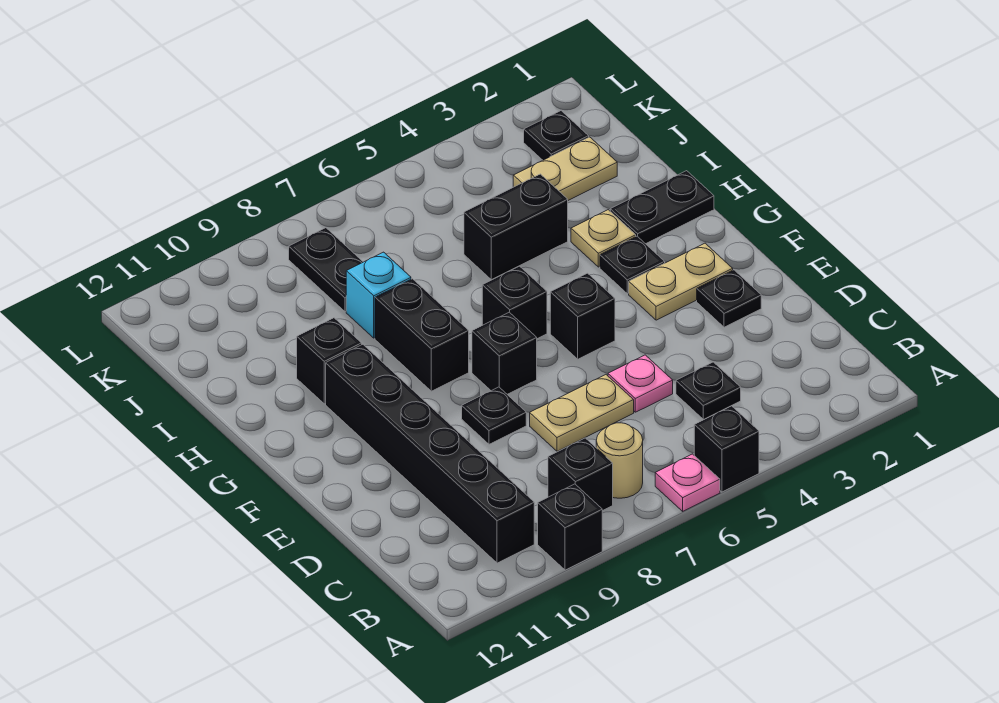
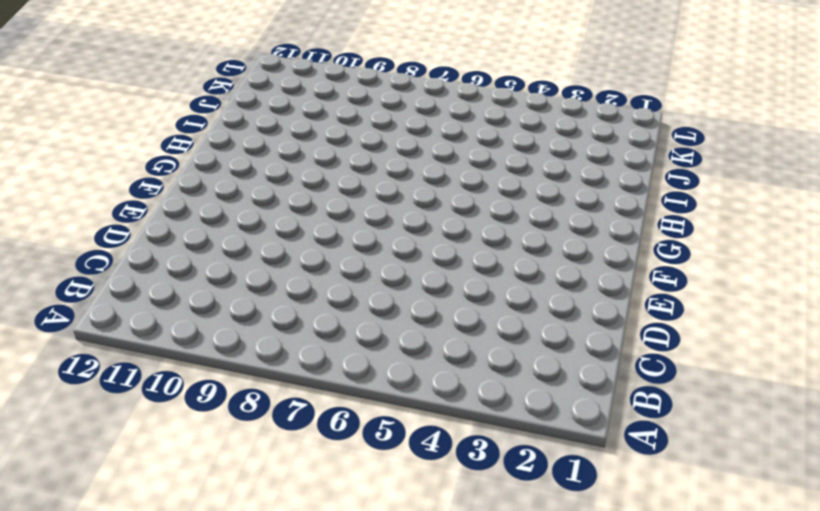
none -> black brick A5 level 1
none -> pink plate A6 level 1
none -> black brick A9 level 1

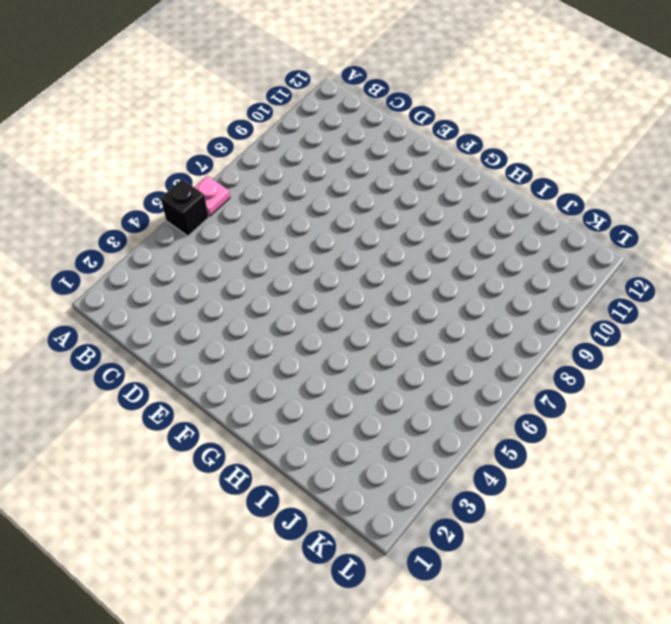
none -> black brick A9 level 1
none -> tan round brick B7 level 1
none -> black brick B8 level 1

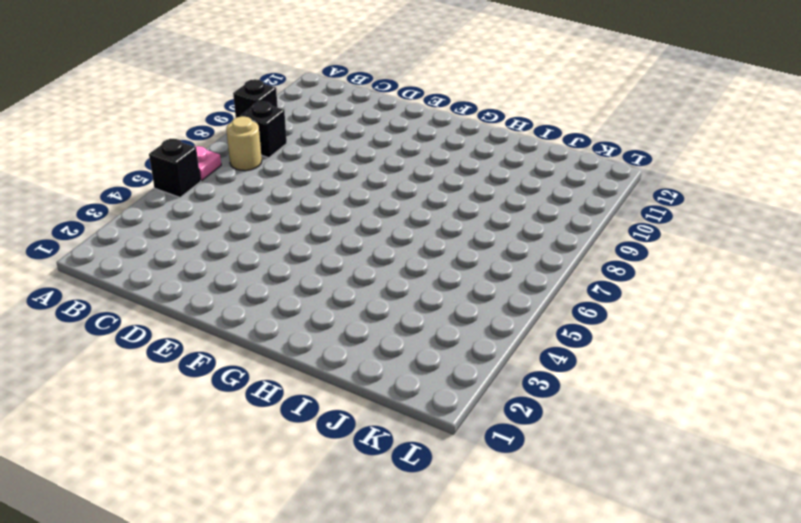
none -> black brick B10:G10 level 1
none -> black plate C4 level 1
none -> pink plate D5 level 1

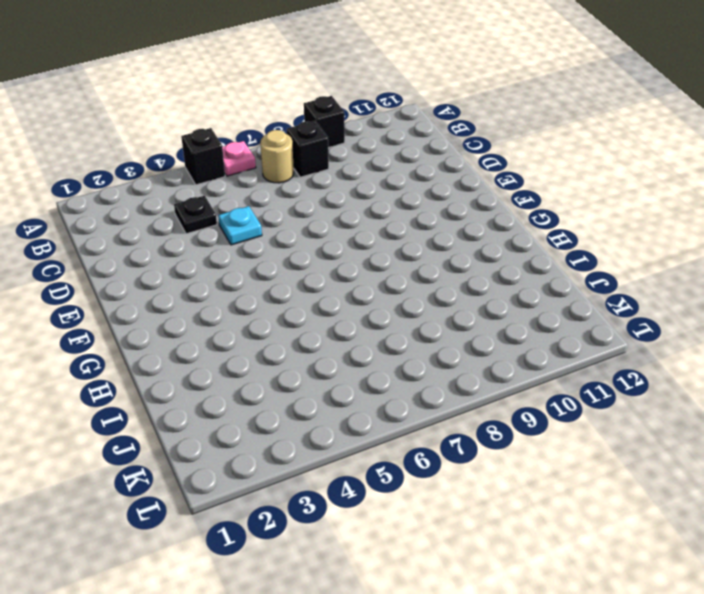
cyan plate D5 level 1 -> pink plate D5 level 1
none -> black brick B10:G10 level 1
none -> tan plate D6:D7 level 1
none -> black plate E2 level 1

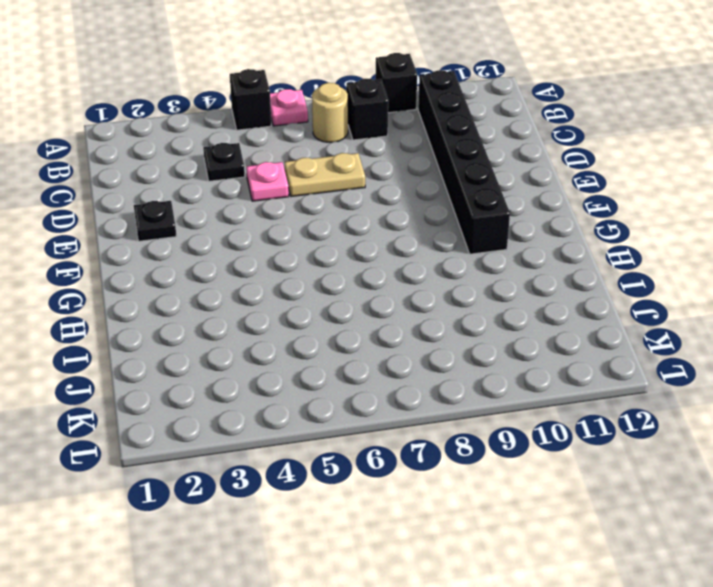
none -> black plate E8 level 1
none -> tan plate F2:F3 level 1
none -> black brick F5 level 1

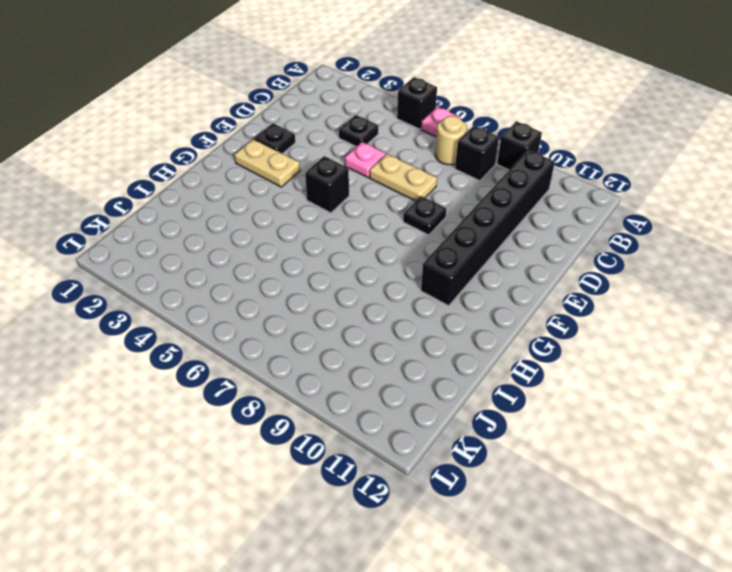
none -> black brick F7 level 1
none -> black plate G3 level 1
none -> black brick G6 level 1

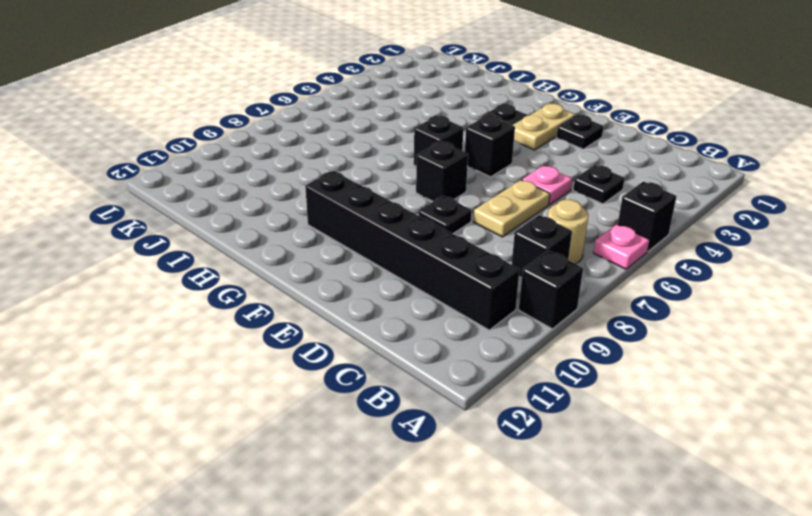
none -> black brick G8:H8 level 1
none -> black plate H1:H2 level 1
none -> tan plate H3 level 1

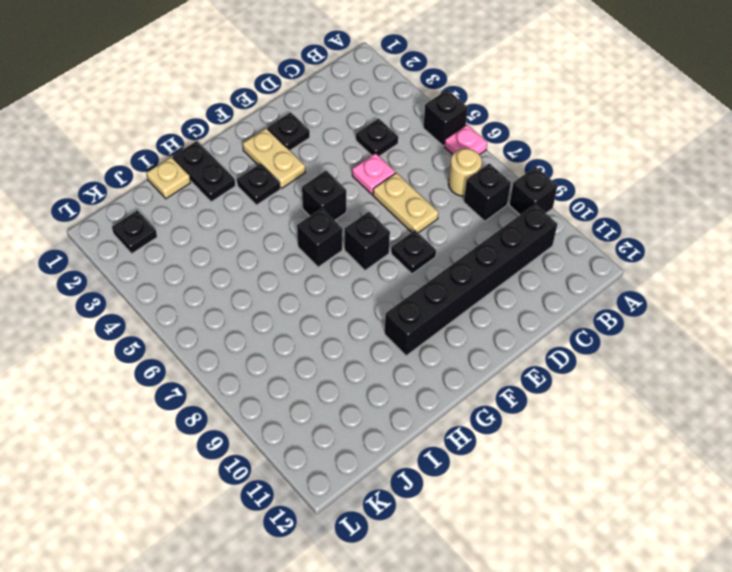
tan plate I1 level 1 -> tan plate H3 level 1
none -> black brick G8:H8 level 1
none -> black brick H10 level 1
none -> black brick I4:I5 level 1

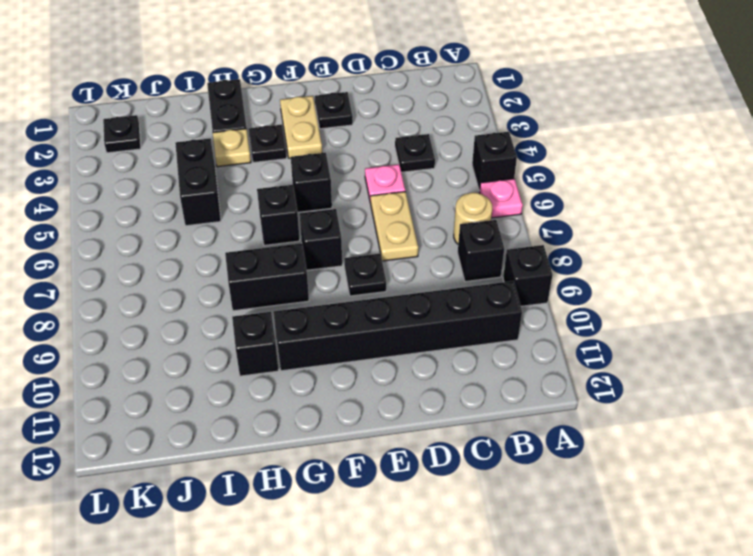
none -> cyan brick I8 level 1
none -> tan plate J2:J3 level 1
none -> black plate J8:K8 level 1

